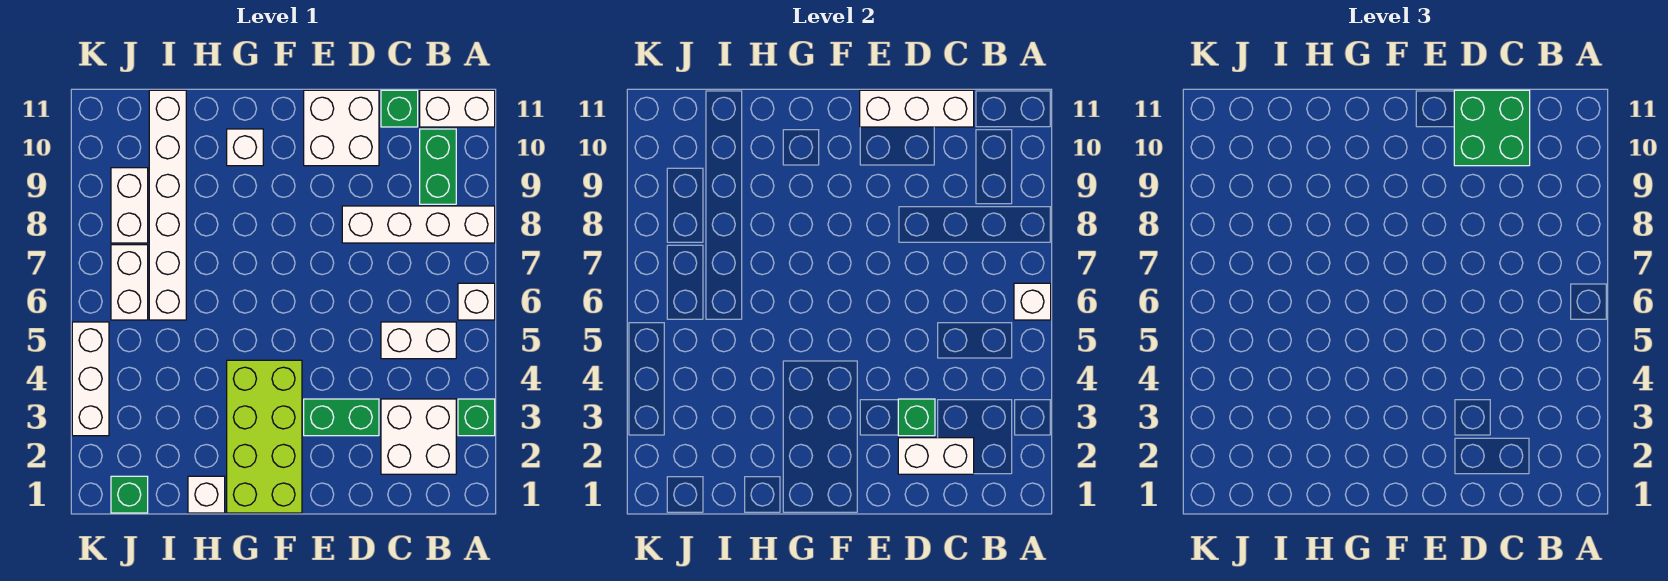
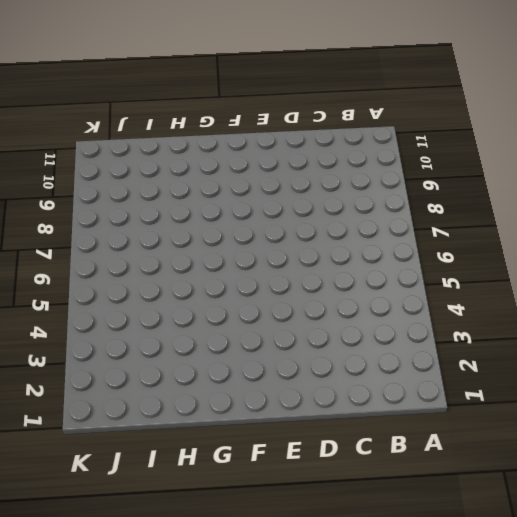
none -> green brick A3 level 1
none -> white brick A6 level 1
none -> white brick A8:D8 level 1

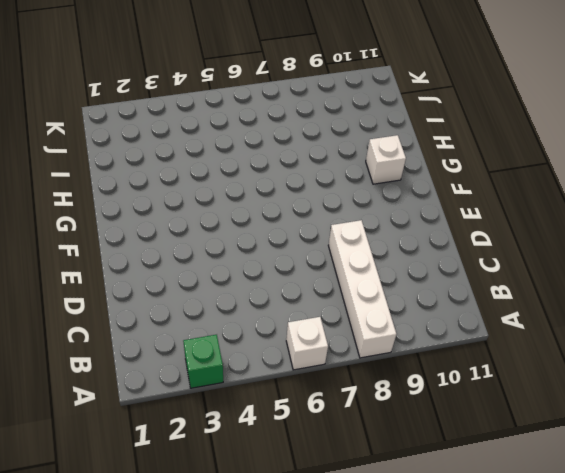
none -> white brick A11:B11 level 1
none -> white brick B2:C3 level 1
none -> white brick B5:C5 level 1

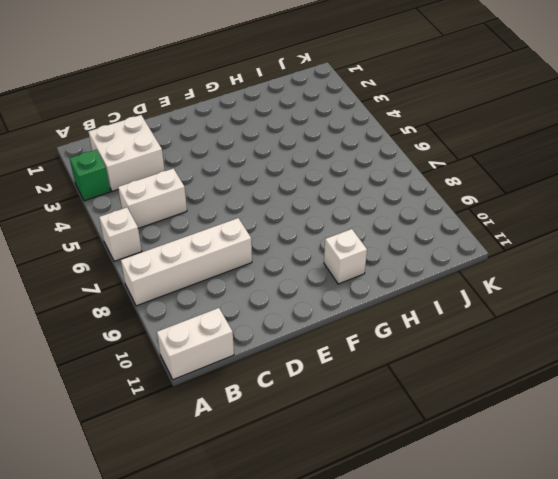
none -> green brick B9:B10 level 1
none -> green brick C11 level 1
none -> green brick D3:E3 level 1

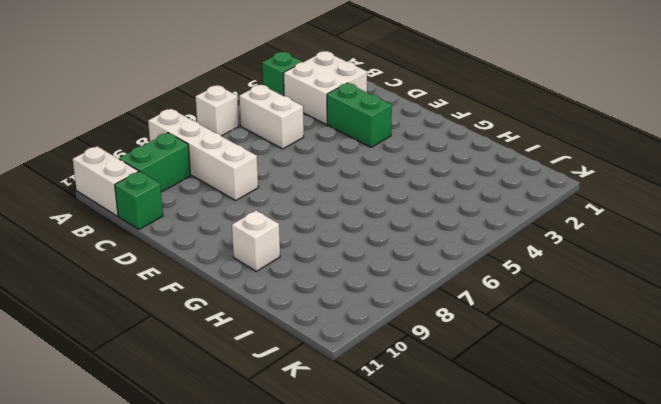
none -> white brick D10:E11 level 1
none -> lime brick F1:G4 level 1
none -> white brick H1 level 1

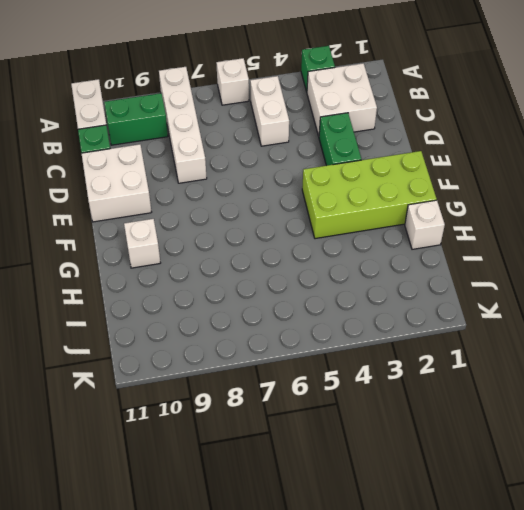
none -> white brick I6:I11 level 1
none -> green brick J1 level 1
none -> white brick J6:J7 level 1

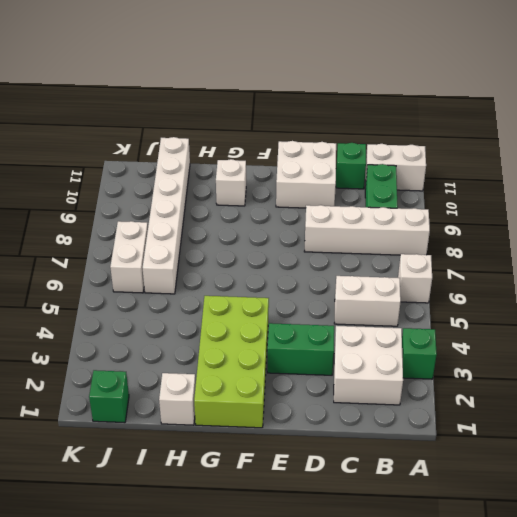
none -> white brick J8:J9 level 1
none -> white brick K3:K5 level 1
none -> white brick A6 level 2

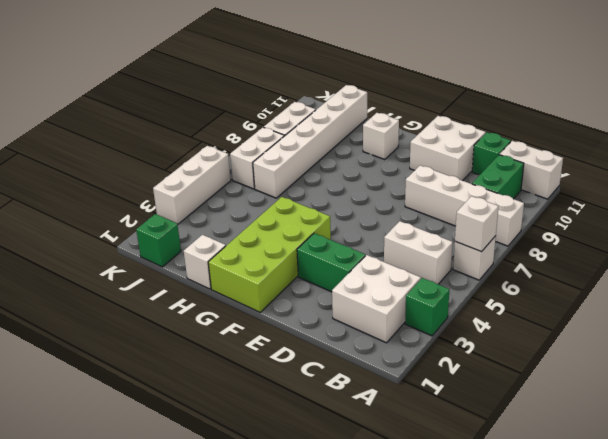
none -> white brick C2:D2 level 2
none -> white brick C11:E11 level 2
none -> green brick D3 level 2

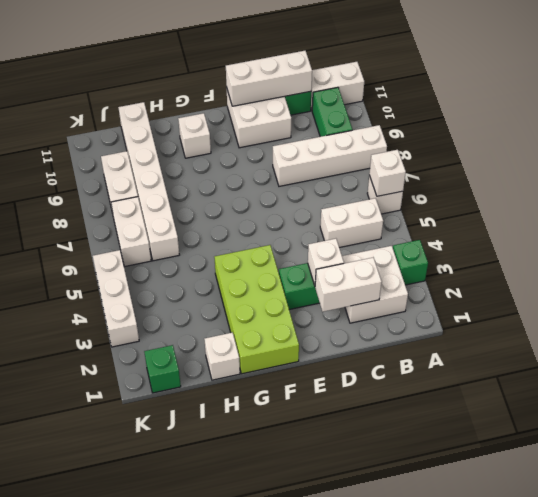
white brick D3 level 2 -> green brick D3 level 2
none -> green brick C10:D11 level 3

